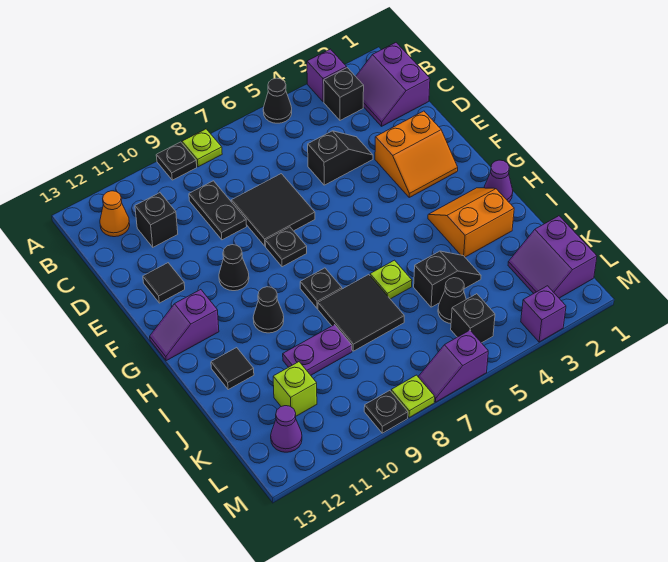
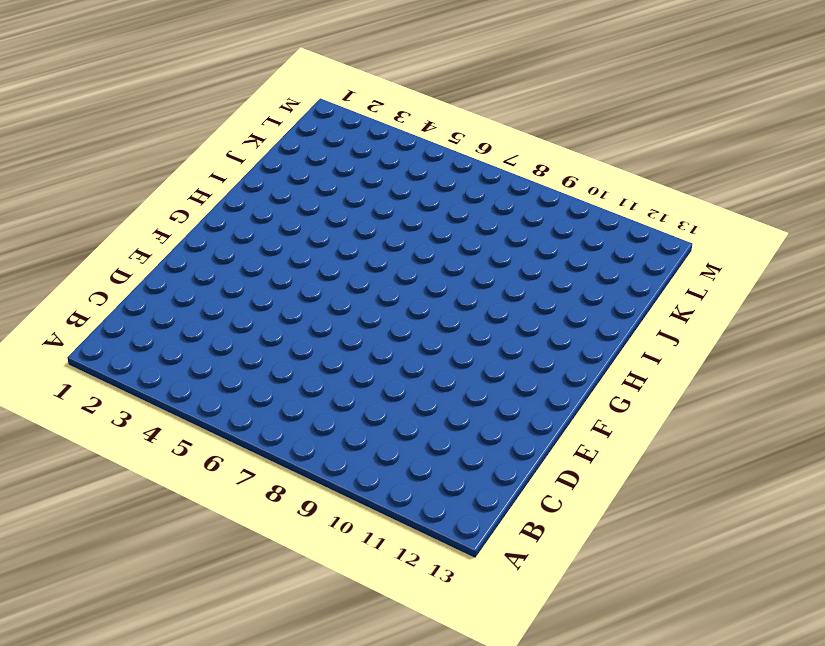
none -> purple brick A3 level 1
none -> black cone A5 level 1
none -> lime plate A8 level 1
none -> black plate A9 level 1

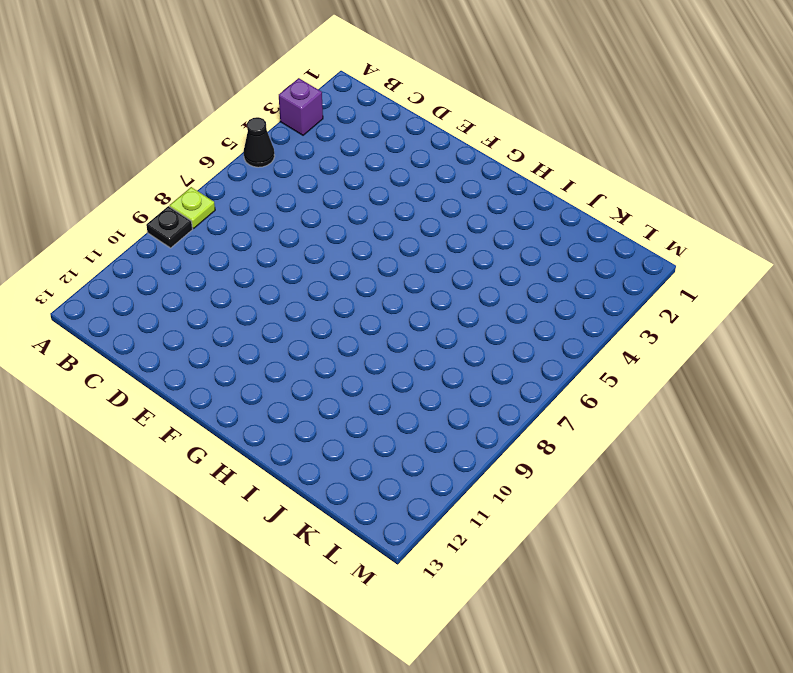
none -> purple slope B1:C2 level 1 top 1
none -> black brick B3 level 1
none -> orange cone B12 level 1
none -> black plate C9:D9 level 1

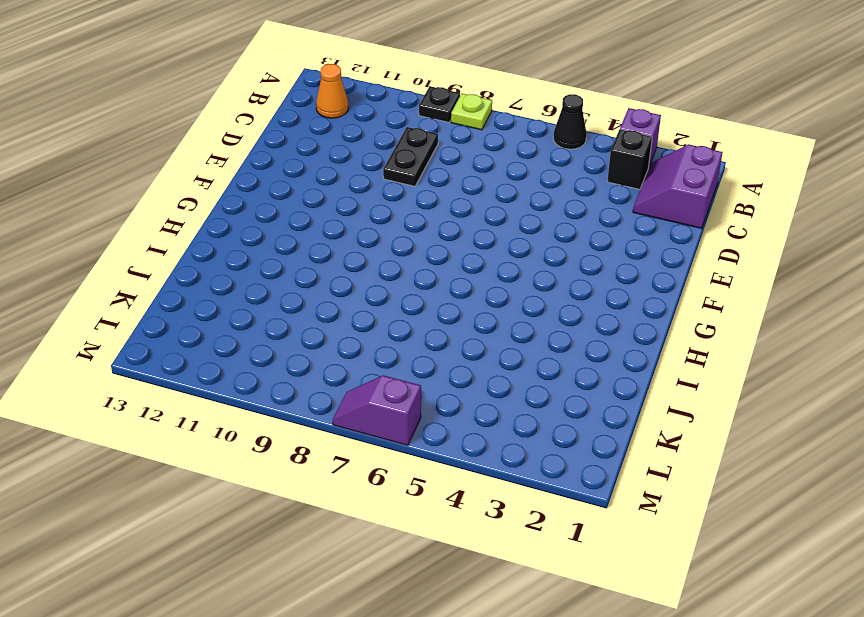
none -> black brick C11 level 1
none -> black slope D4:D5 level 1 top 5
none -> black tile D7:E8 level 1
none -> orange slope E2:F3 level 1 top E

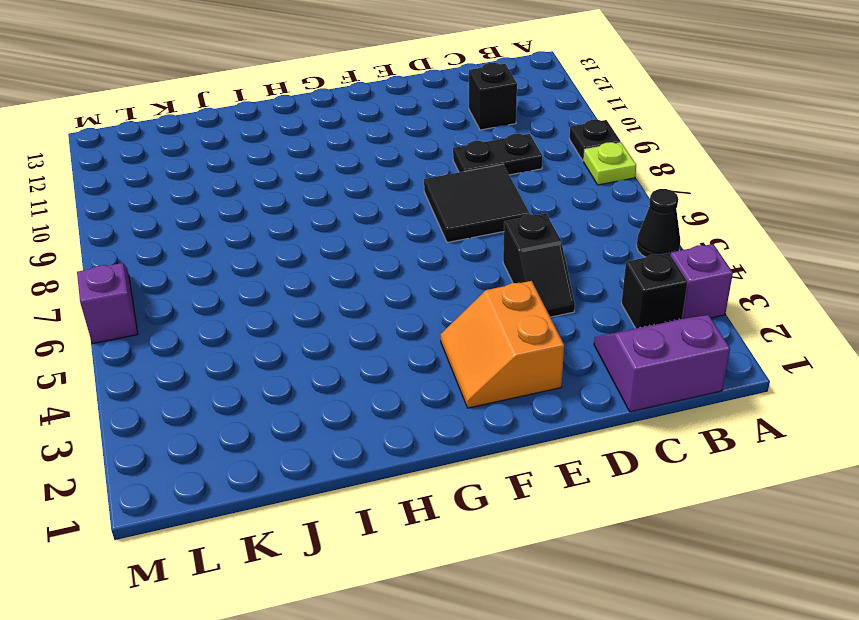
none -> orange cone B12 level 1
none -> black tile E12 level 1
none -> black plate F8 level 1
none -> black cone F10 level 1

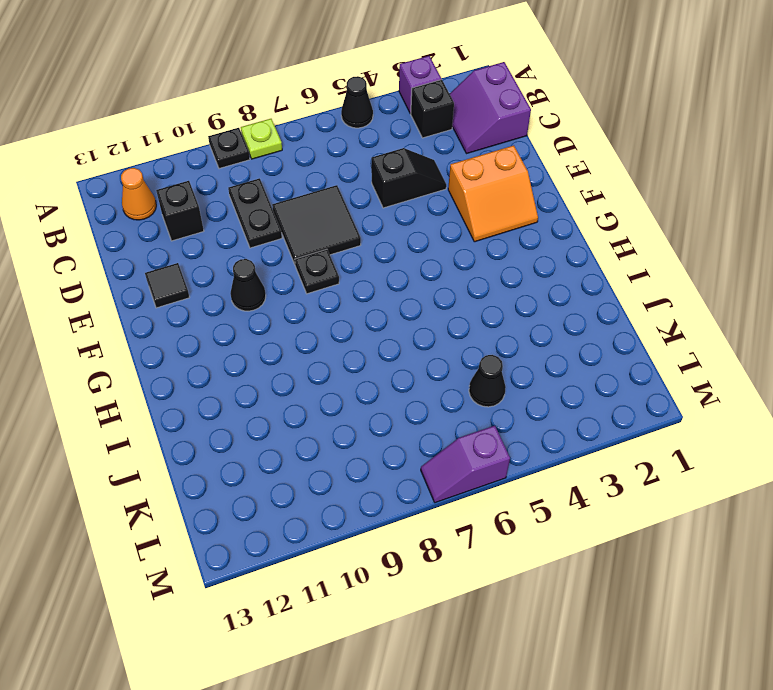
none -> purple slope G12:G13 level 1 top 12
none -> purple cone H1 level 1
none -> orange slope H2:I3 level 1 top I
none -> black plate H8 level 1

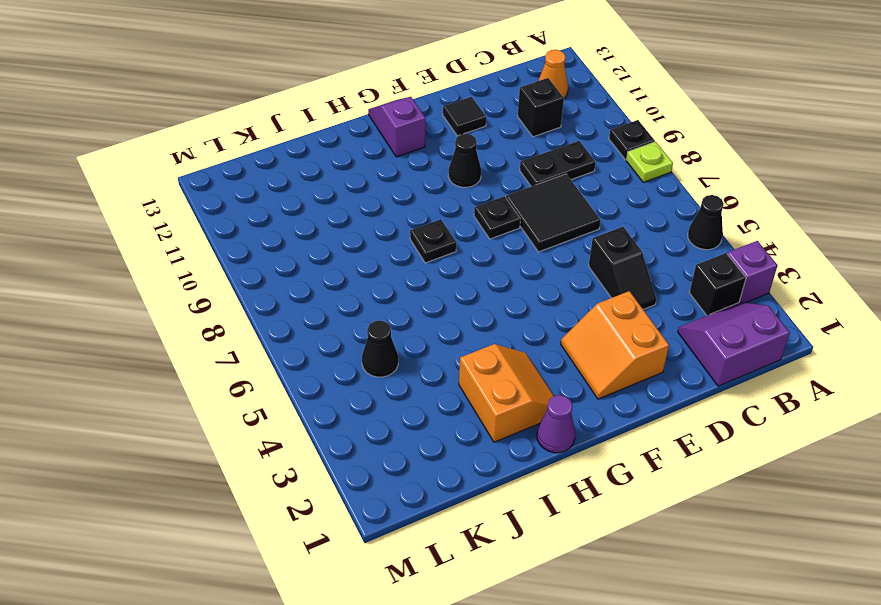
none -> black cone H10 level 1
none -> lime plate I6 level 1
none -> black tile I7:J8 level 1
none -> black tile I12 level 1

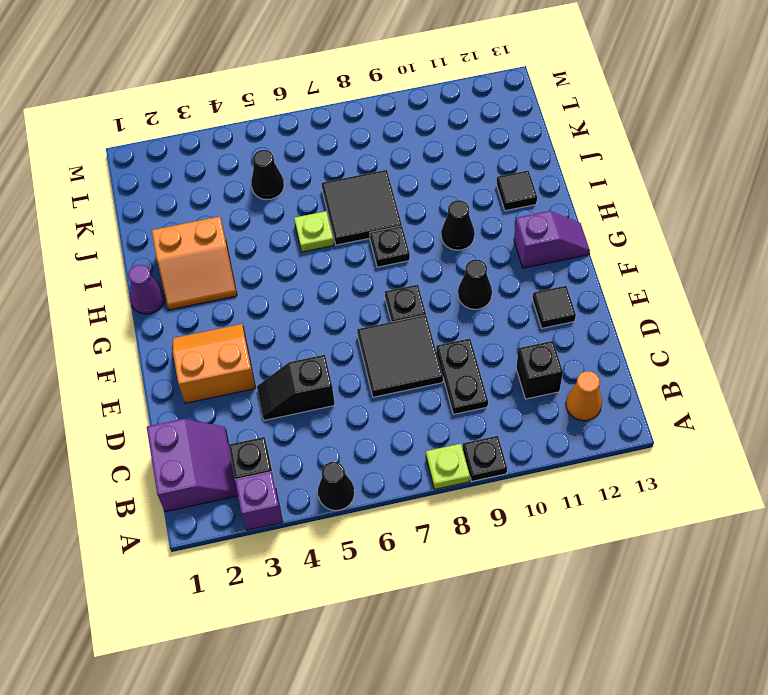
none -> black slope J4:J5 level 1 top 5
none -> purple plate J9:J10 level 1
none -> purple slope K1:L2 level 1 top 1
none -> lime brick K11 level 1

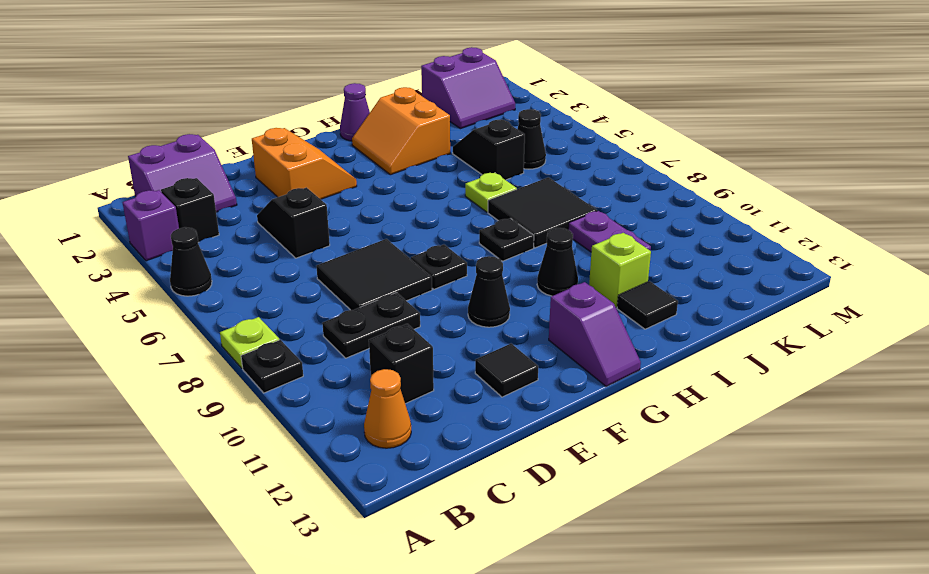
lime brick I11 level 1 -> lime brick K11 level 1
none -> black brick L5 level 1
none -> purple cone L12 level 1
none -> purple brick M3 level 1
none -> purple slope M6:M7 level 1 top 6

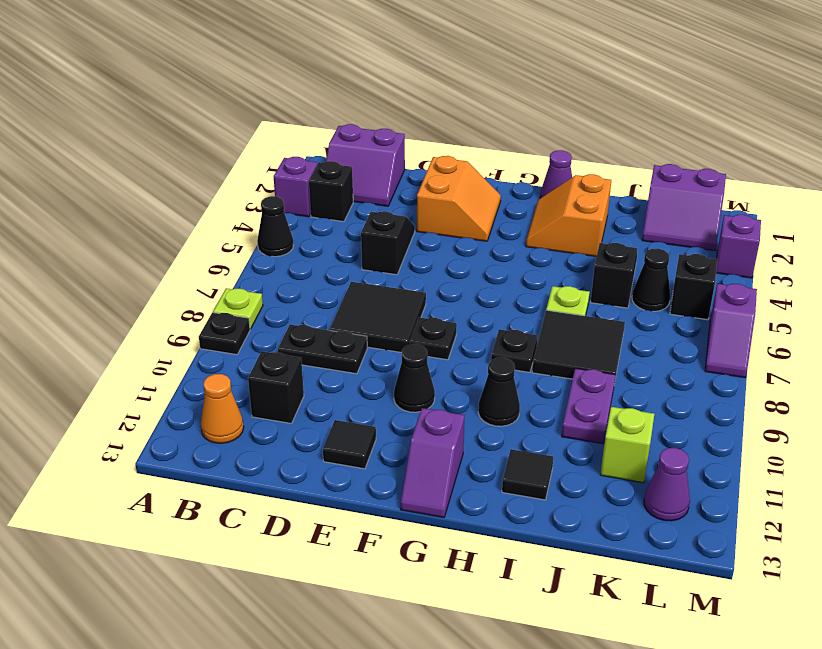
none -> lime plate M8 level 1
none -> black plate M9 level 1

